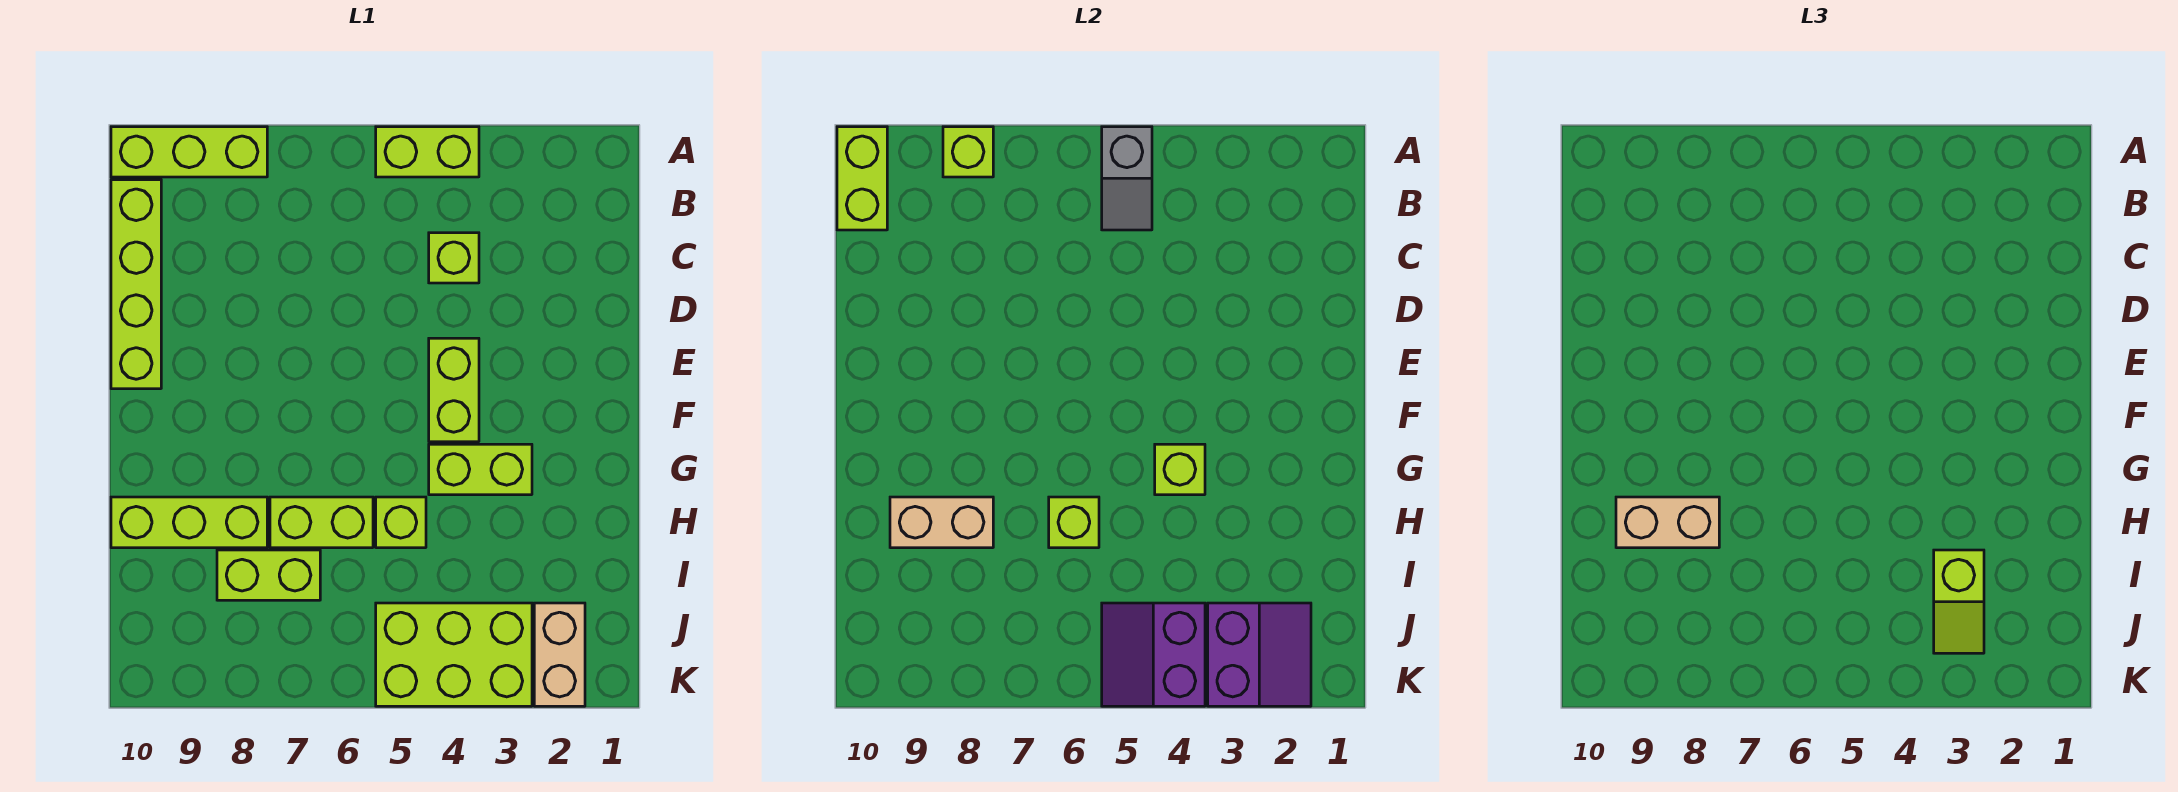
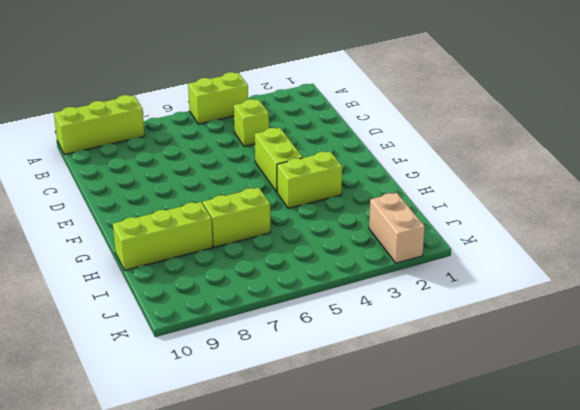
none -> lime brick B10:E10 level 1
none -> lime brick H5 level 1
none -> lime brick I7:I8 level 1

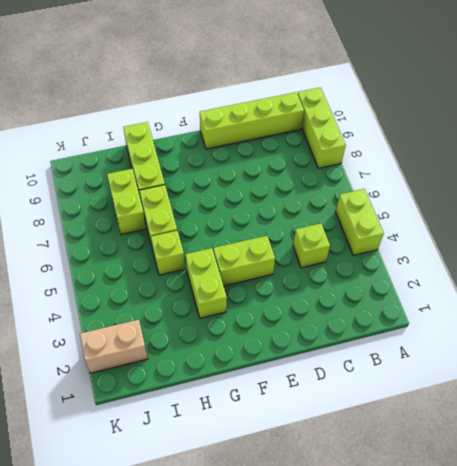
none -> lime brick J3:K5 level 1
none -> grey slope A5:B5 level 2 top A
none -> lime brick A8 level 2

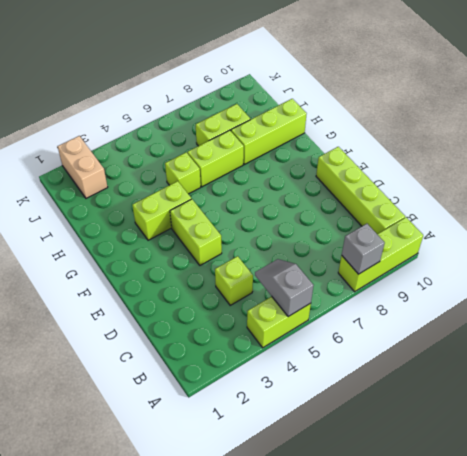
grey brick A8 level 2 -> lime brick A8 level 2
none -> lime brick J3:K5 level 1
none -> lime brick A10:B10 level 2
none -> lime brick G4 level 2

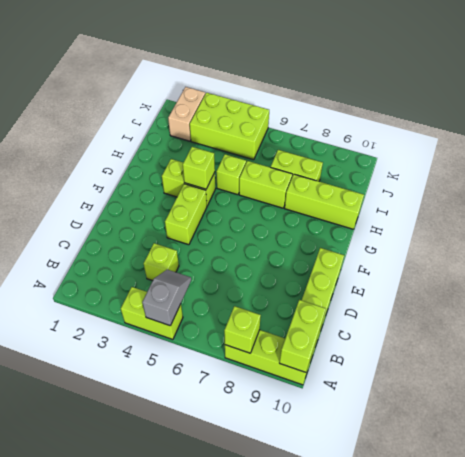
none -> lime brick H6 level 2
none -> tan brick H8:H9 level 2
none -> purple slope J2:K3 level 2 top 3

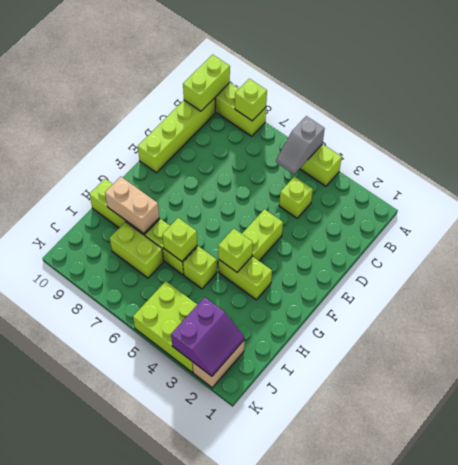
none -> purple slope J4:K5 level 2 top 4
none -> tan brick H8:H9 level 3
none -> lime slope I3:J3 level 3 top I

